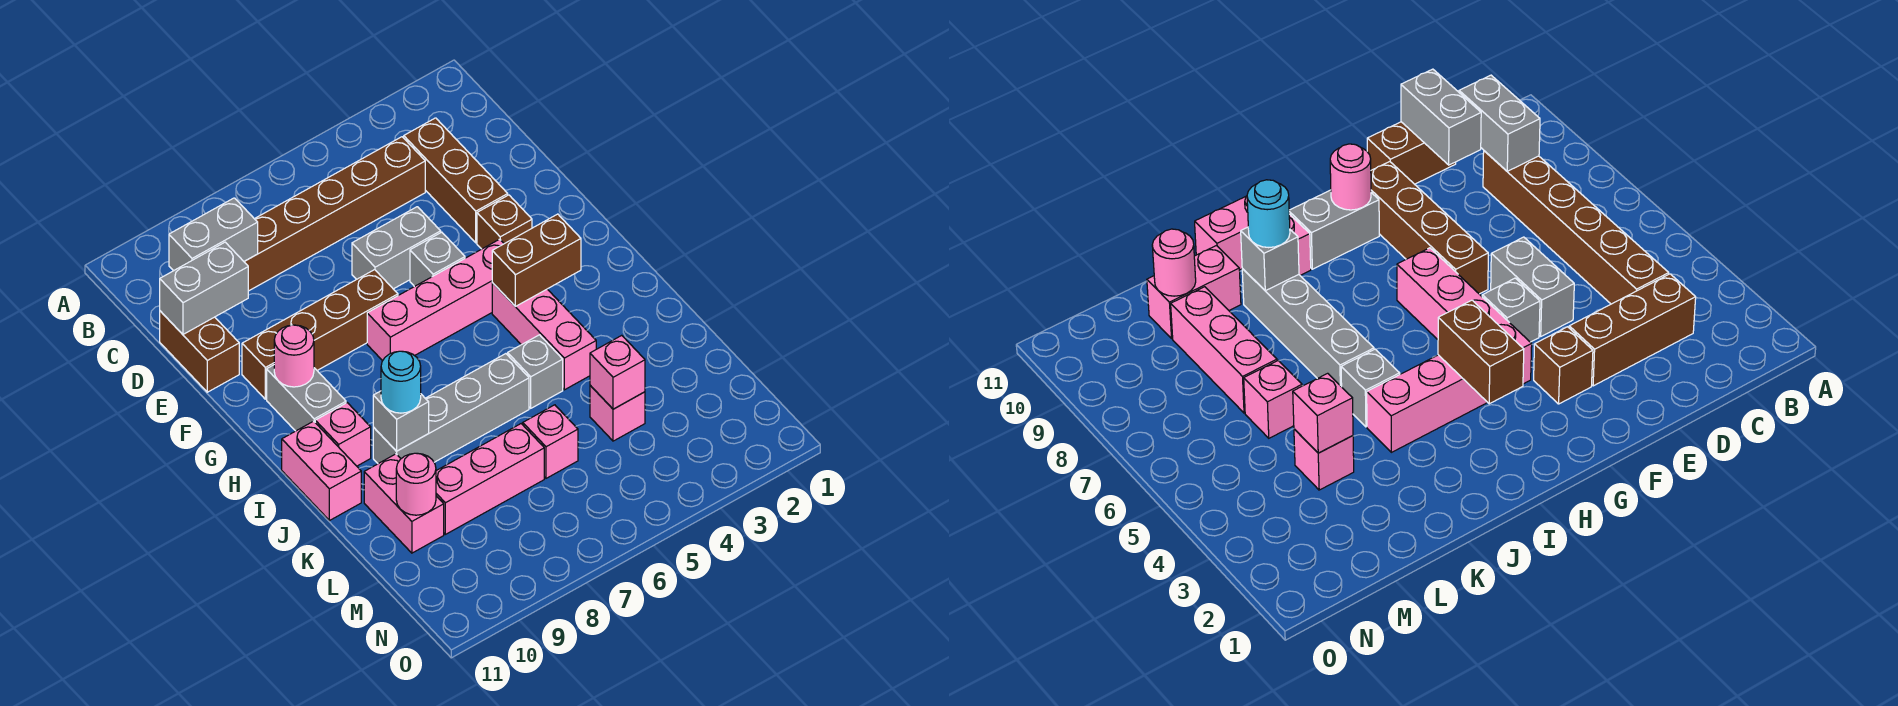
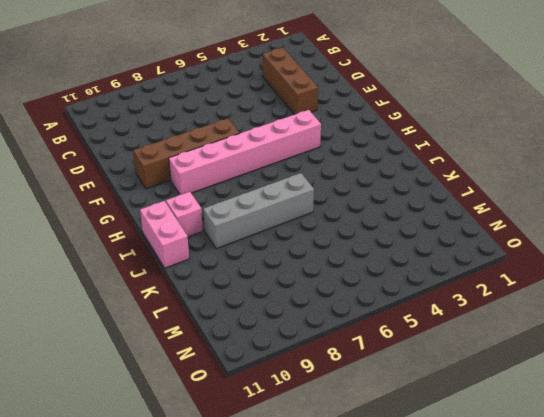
pink brick G4:G9 level 1 -> pink brick G4:G7 level 1
none -> brown brick C4:C9 level 1
none -> brown brick D11:E11 level 1
none -> grey brick E5:E6 level 1

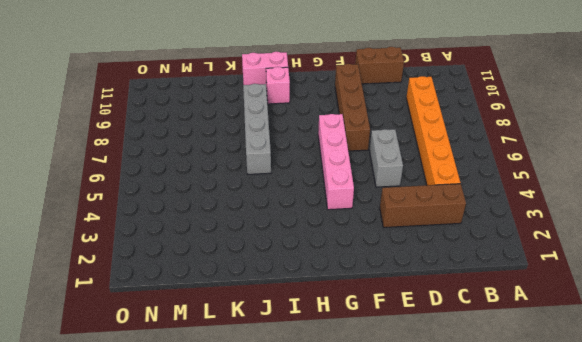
orange brick C4:C9 level 1 -> brown brick C4:C9 level 1
none -> brown brick F3 level 1
none -> grey brick F5 level 1
none -> grey brick G10:H10 level 1

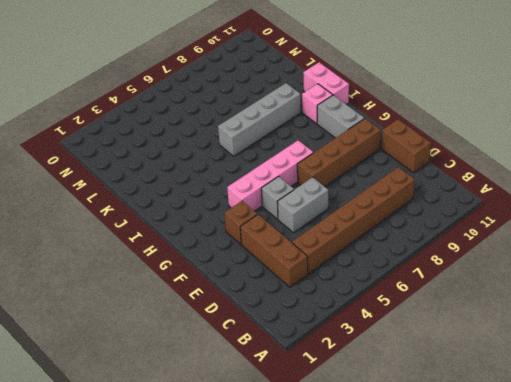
none -> pink brick H4:J4 level 1
none -> grey brick J5 level 1
none -> pink brick K10:L10 level 1

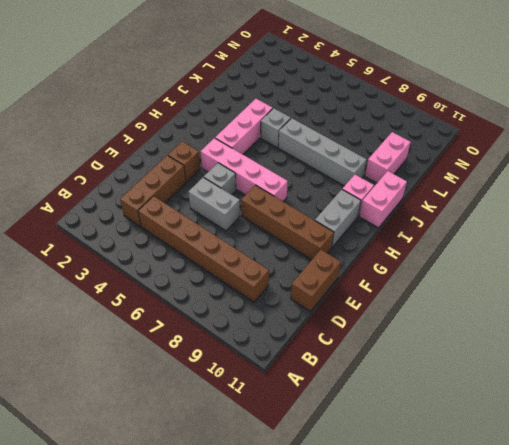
none -> pink brick L4 level 1
none -> pink brick L6 level 1
none -> pink brick L7:L9 level 1

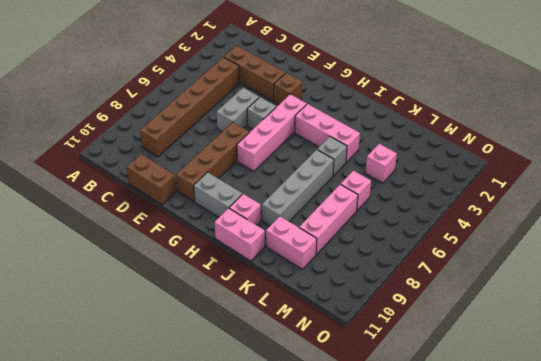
none -> grey brick C9:C10 level 2
none -> grey brick D10:D11 level 2
none -> pink round brick G10 level 2

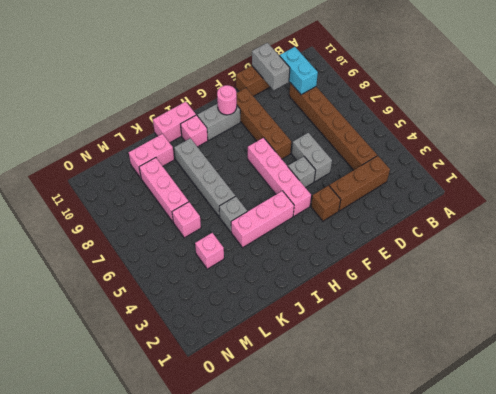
cyan brick C9:C10 level 2 -> grey brick C9:C10 level 2
none -> brown brick H3:H4 level 2
none -> grey brick J9 level 2
none -> pink brick L4 level 2

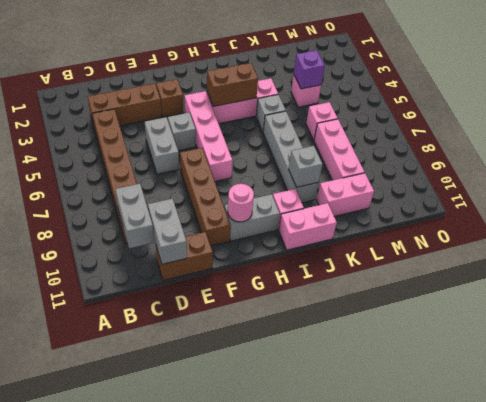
brown brick H4:I4 level 2 -> brown brick H3:H4 level 2
purple brick L4 level 2 -> pink brick L4 level 2
none -> pink round brick L10 level 2
none -> cyan round brick J9 level 3

